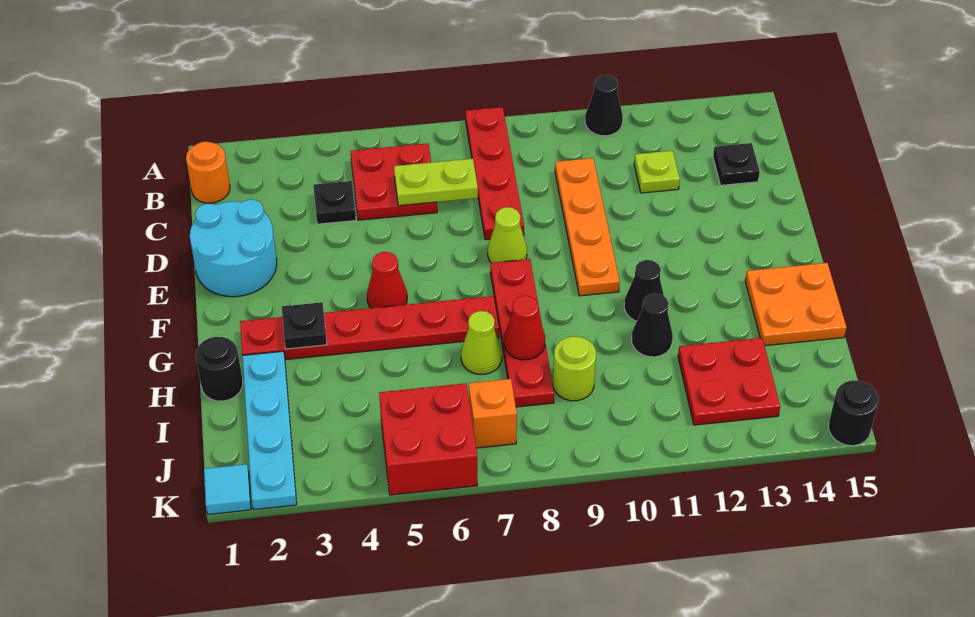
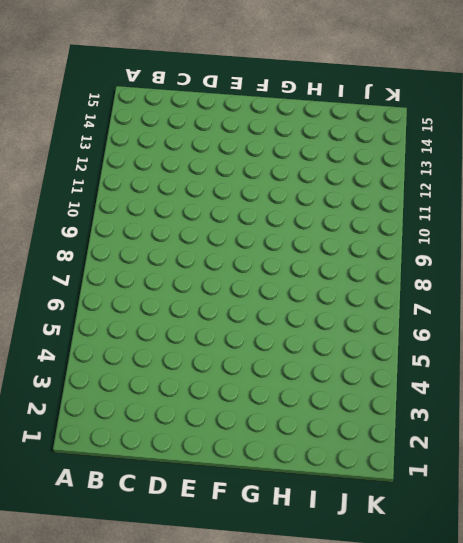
none -> red plate A8:D8 level 1
none -> black cone A11 level 1
none -> orange round brick B1 level 1

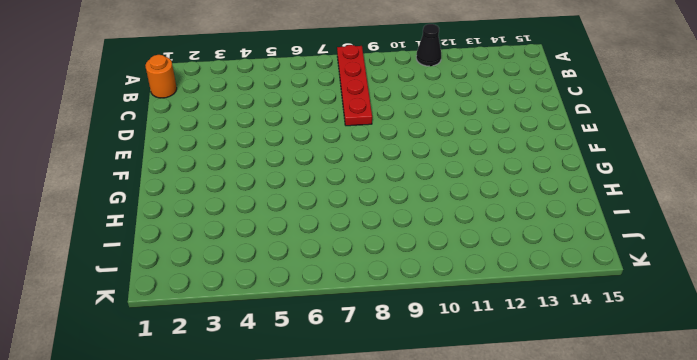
none -> red plate B5:C6 level 1
none -> black plate C4 level 1
none -> orange plate C10:F10 level 1

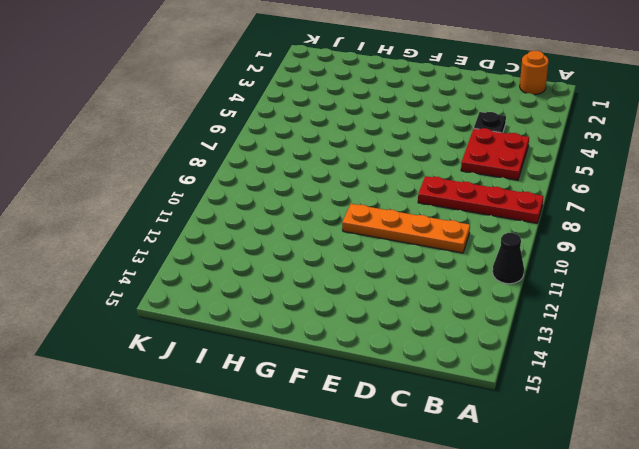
none -> lime plate C12 level 1
none -> black plate C14 level 1
none -> cyan round brick D1:E2 level 1

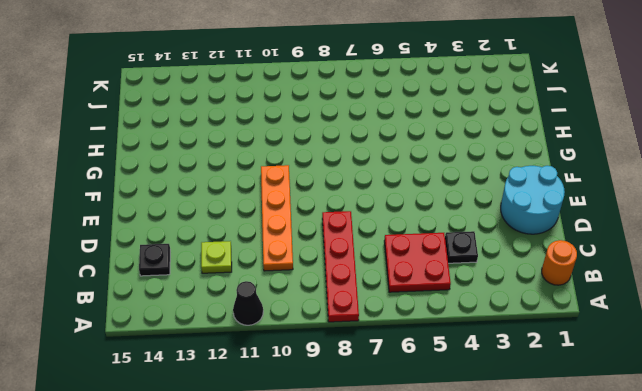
none -> lime cone E8 level 1
none -> red cone F5 level 1
none -> red plate F8:I8 level 1

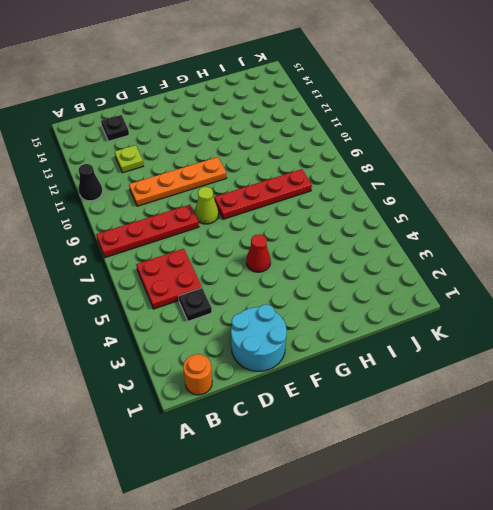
none -> red plate G2:G7 level 1
none -> black cone G11 level 1
none -> orange plate G14:H15 level 1

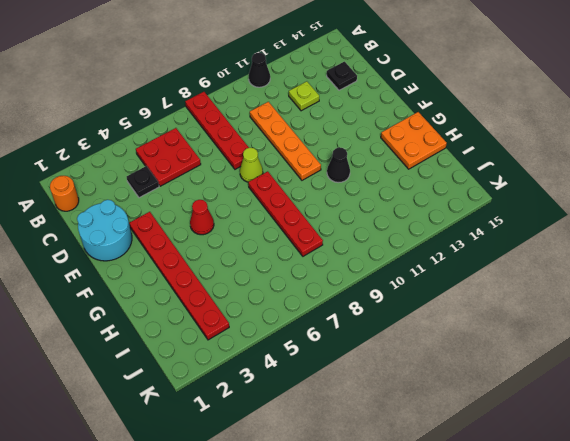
red plate E3:J3 level 1 -> red plate G2:G7 level 1
none -> black round brick H1 level 1
none -> cyan plate H2:K2 level 1
none -> lime cone H7 level 1

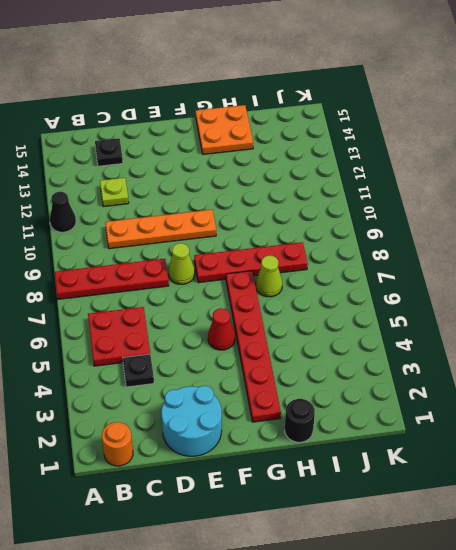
none -> black cone G11 level 1
none -> cyan plate H2:K2 level 1
none -> black cone H11 level 1

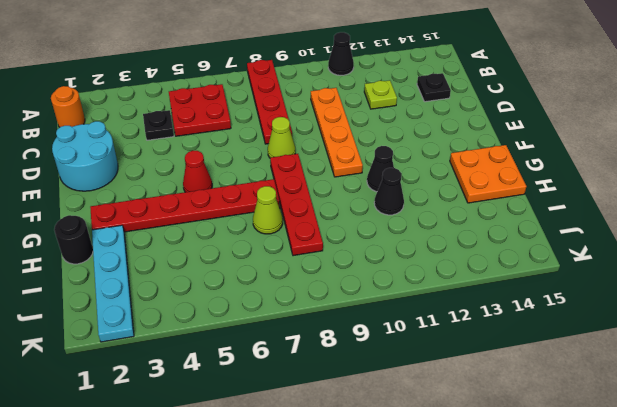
none -> lime round brick I9 level 1
none -> red plate I12:J13 level 1
none -> red brick J5:K6 level 1

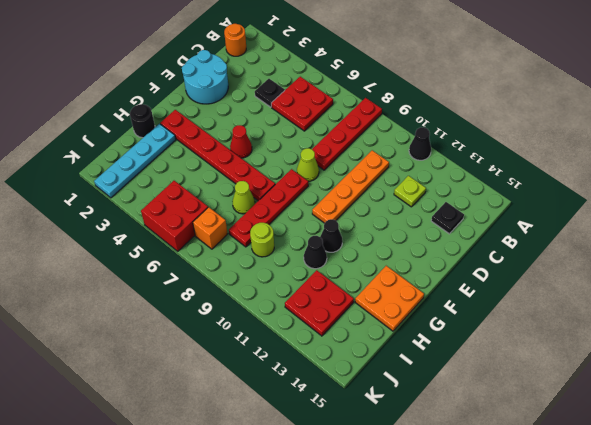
none -> cyan tile K1 level 1
none -> black round brick K15 level 1
none -> lime plate C6:C7 level 2

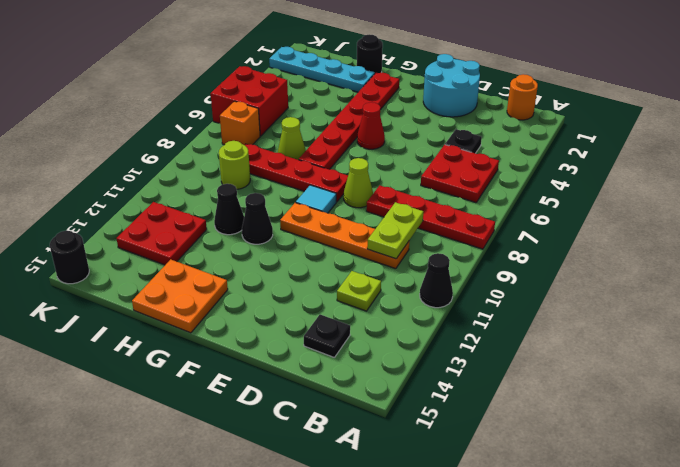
lime plate C9:C10 level 2 -> lime plate C6:C7 level 2
cyan tile F9 level 1 -> cyan tile K1 level 1
none -> black plate G3 level 2
none -> red cone H8 level 2

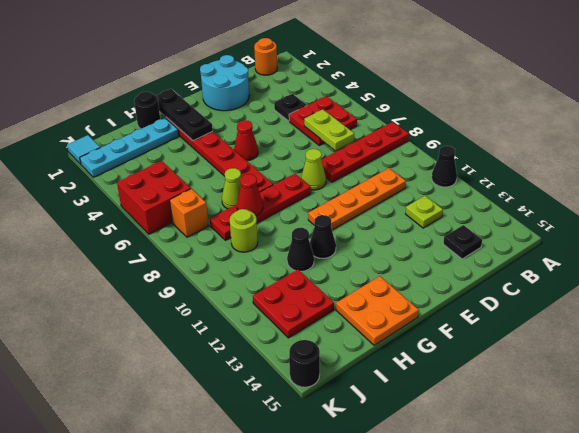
black plate G1:G3 level 2 -> black plate G3 level 2

